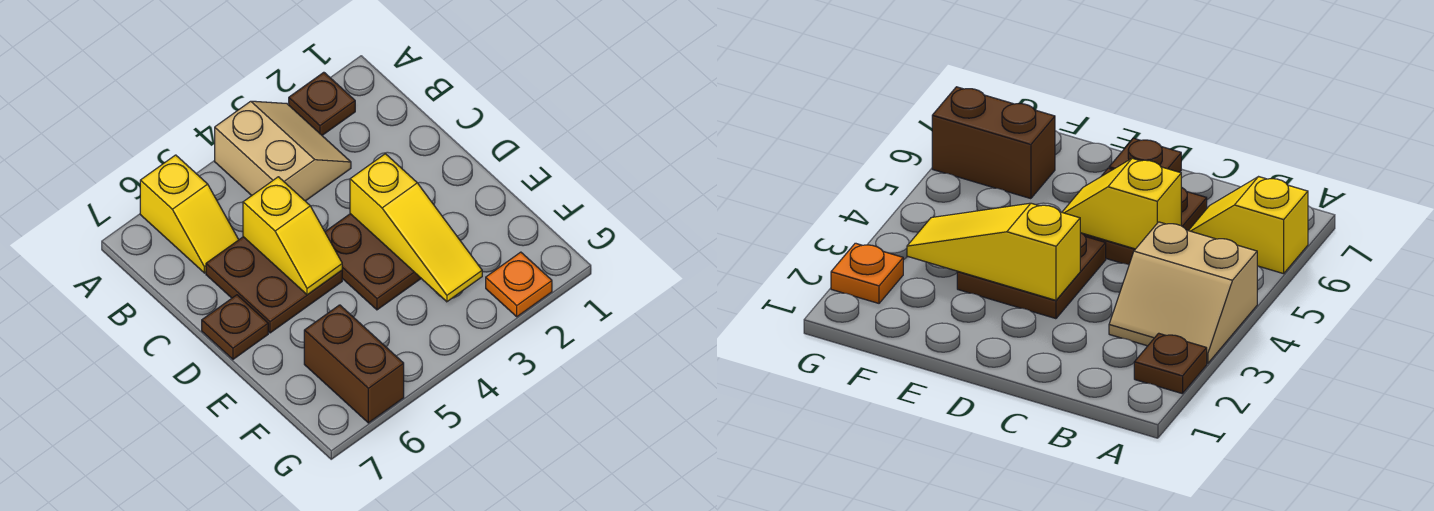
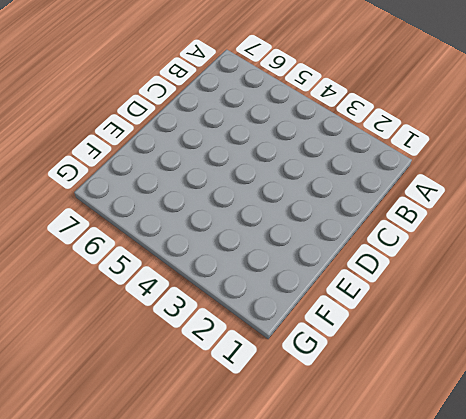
none -> brown plate A2 level 1
none -> tan slope A3:B4 level 1 top 4

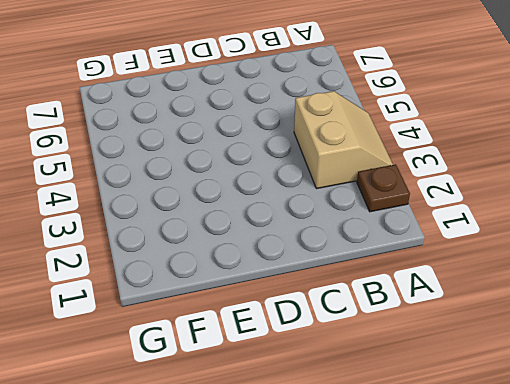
tan slope A3:B4 level 1 top B -> tan slope A3:B4 level 1 top 4
none -> yellow slope A6:B6 level 1 top A
none -> brown plate C5:D6 level 1

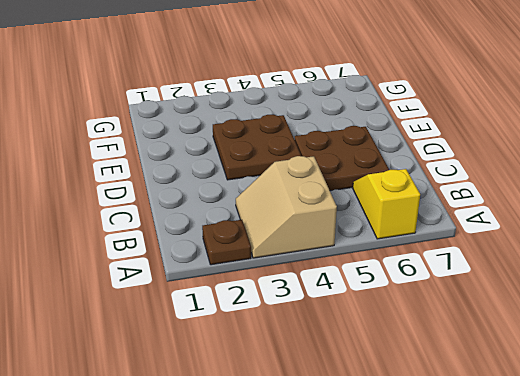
none -> brown plate D7 level 1
none -> brown brick F6:G6 level 1

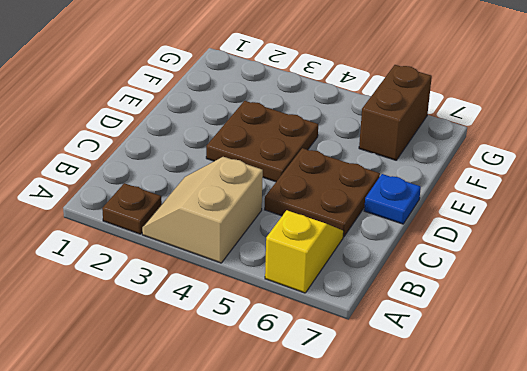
blue plate D7 level 1 -> brown plate D7 level 1
none -> orange plate G2 level 1
none -> yellow slope C5:D5 level 2 top C

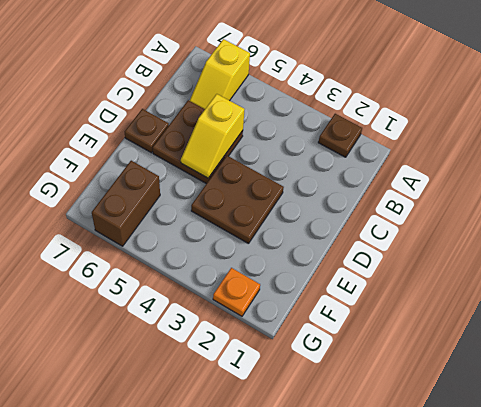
none -> tan slope A3:B4 level 1 top 4
none -> yellow slope D3:F3 level 2 top D

